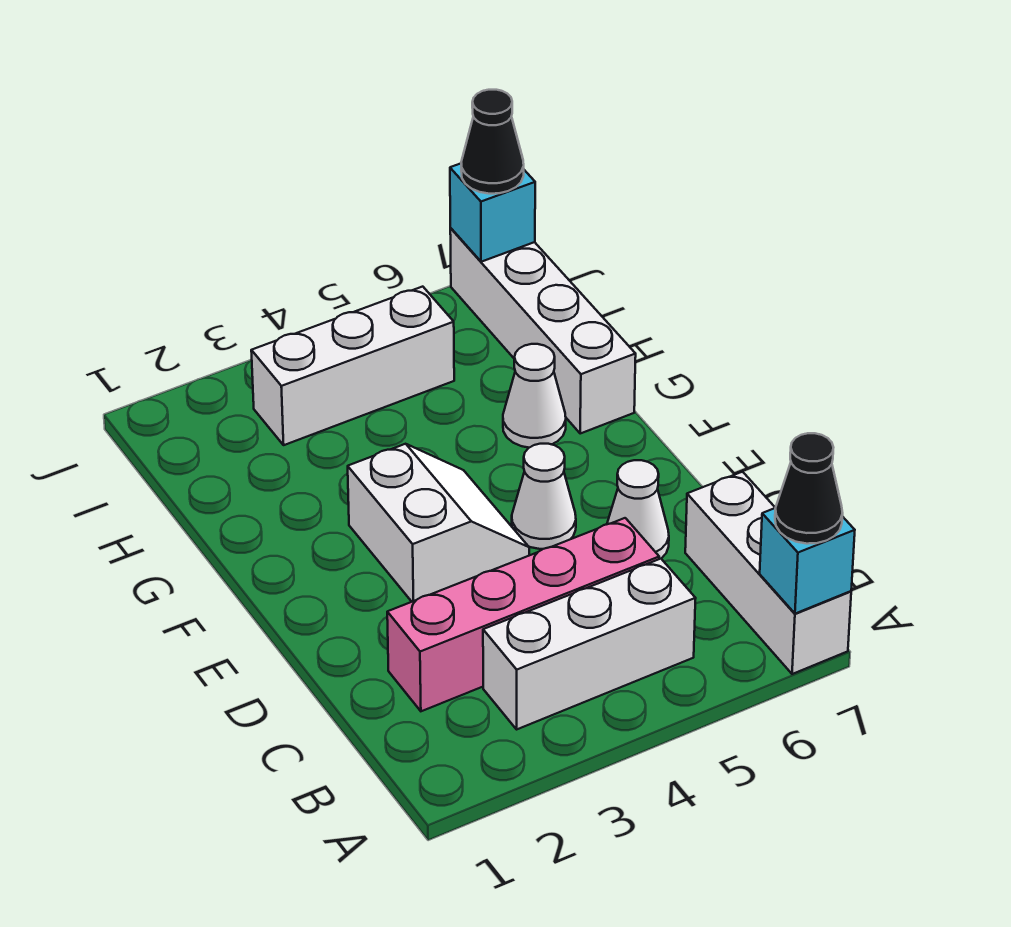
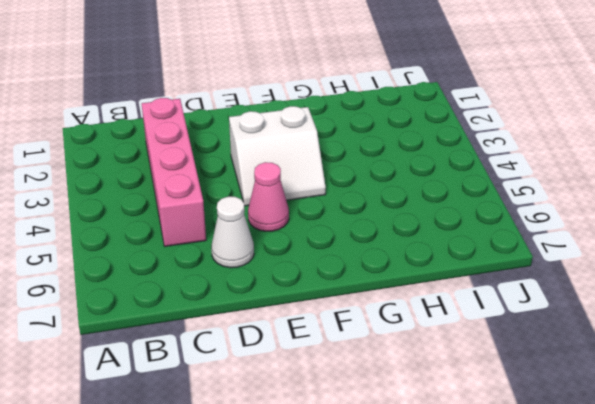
pink cone E5 level 1 -> white cone E5 level 1
none -> white brick A7:C7 level 1
none -> white brick B3:B5 level 1
none -> white cone G6 level 1

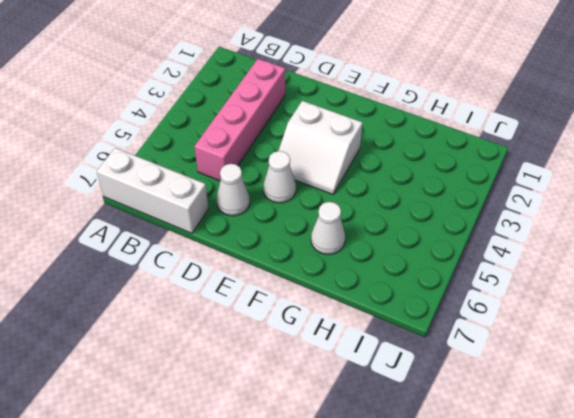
none -> white brick B3:B5 level 1
none -> white brick G7:J7 level 1
none -> white brick I3:I5 level 1

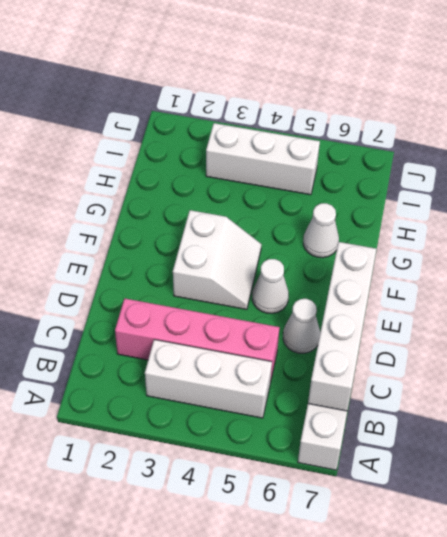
white brick B7:E7 level 2 -> white brick G7:J7 level 1
none -> cyan brick A7 level 2
none -> cyan brick J7 level 2
none -> black cone A7 level 3

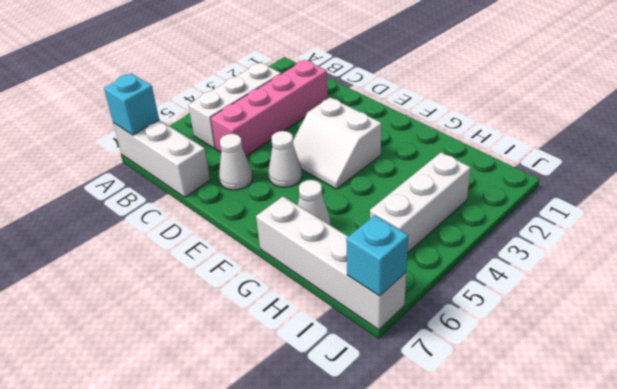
none -> black cone A7 level 3
none -> black cone J7 level 3

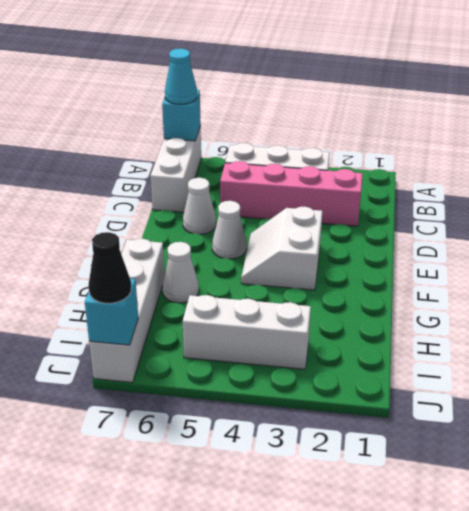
cyan cone A7 level 3 -> black cone A7 level 3

